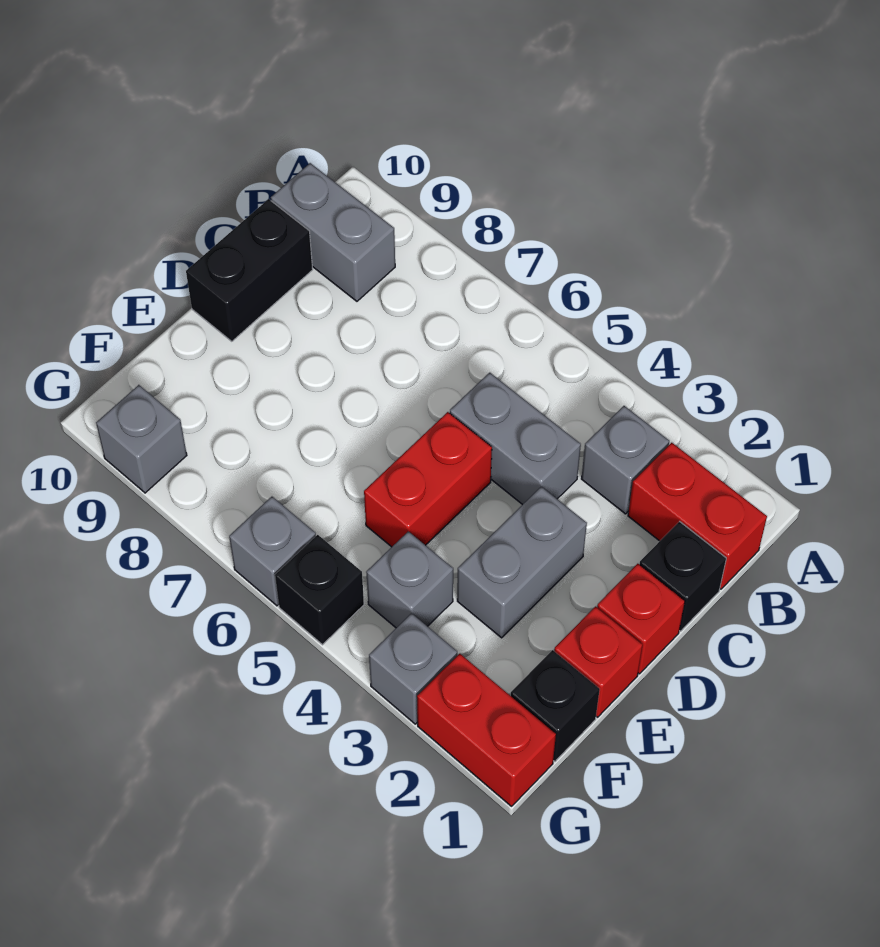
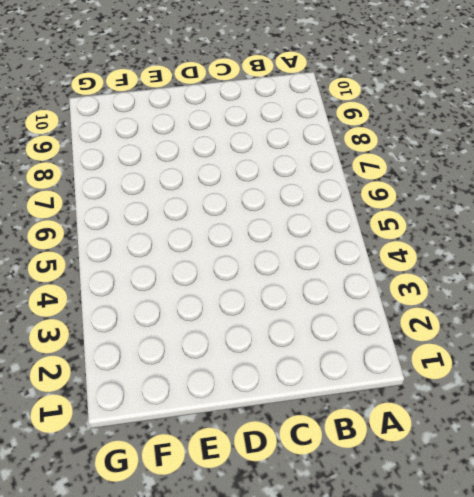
none -> red brick B1:B2 level 1
none -> grey brick B3 level 1
none -> grey brick B9:B10 level 1

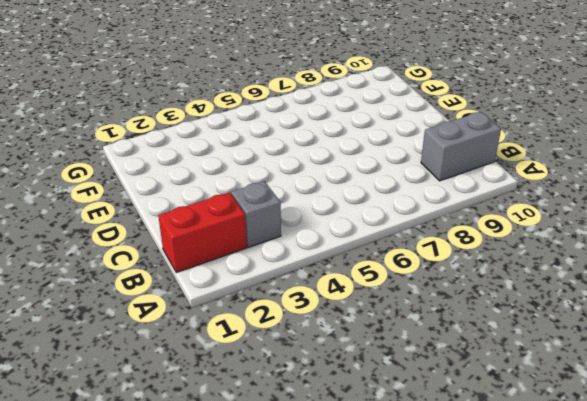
none -> black brick C1 level 1
none -> grey brick C4:C5 level 1
none -> black brick C10:D10 level 1

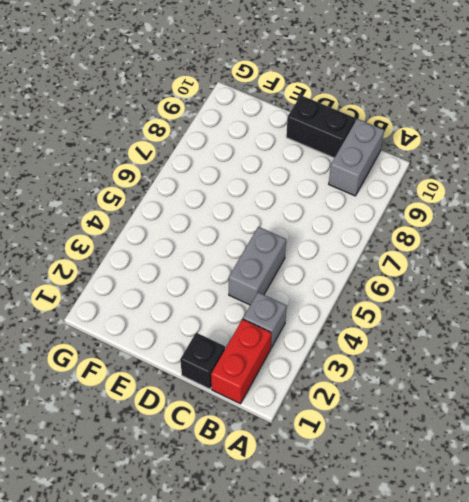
none -> red brick D1 level 1
none -> grey brick D3:E3 level 1
none -> red brick D5:E5 level 1

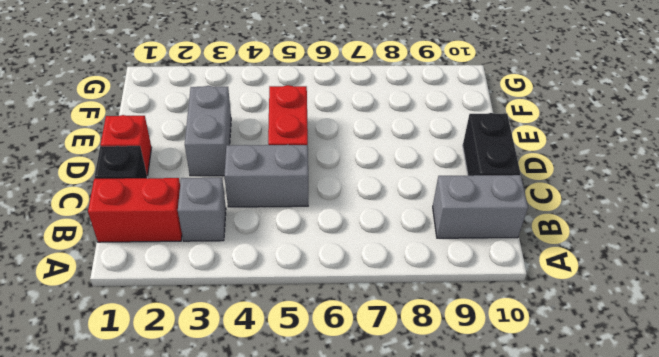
none -> red brick E1 level 1
none -> black brick F1 level 1
none -> grey brick F4 level 1

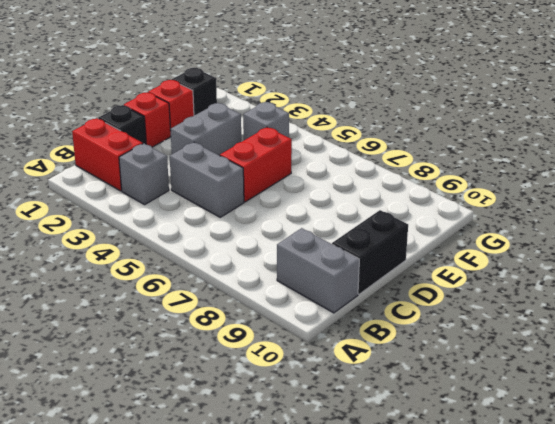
none -> red brick G1:G2 level 1
none -> grey brick G3 level 1
none -> black brick G5 level 1

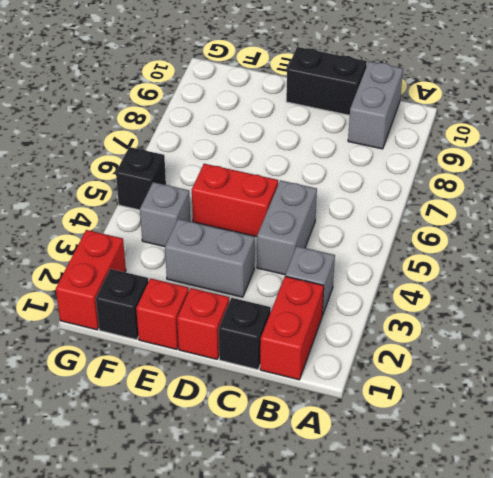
none -> grey brick G3 level 1
none -> grey brick G6 level 1
none -> grey brick G9 level 1

